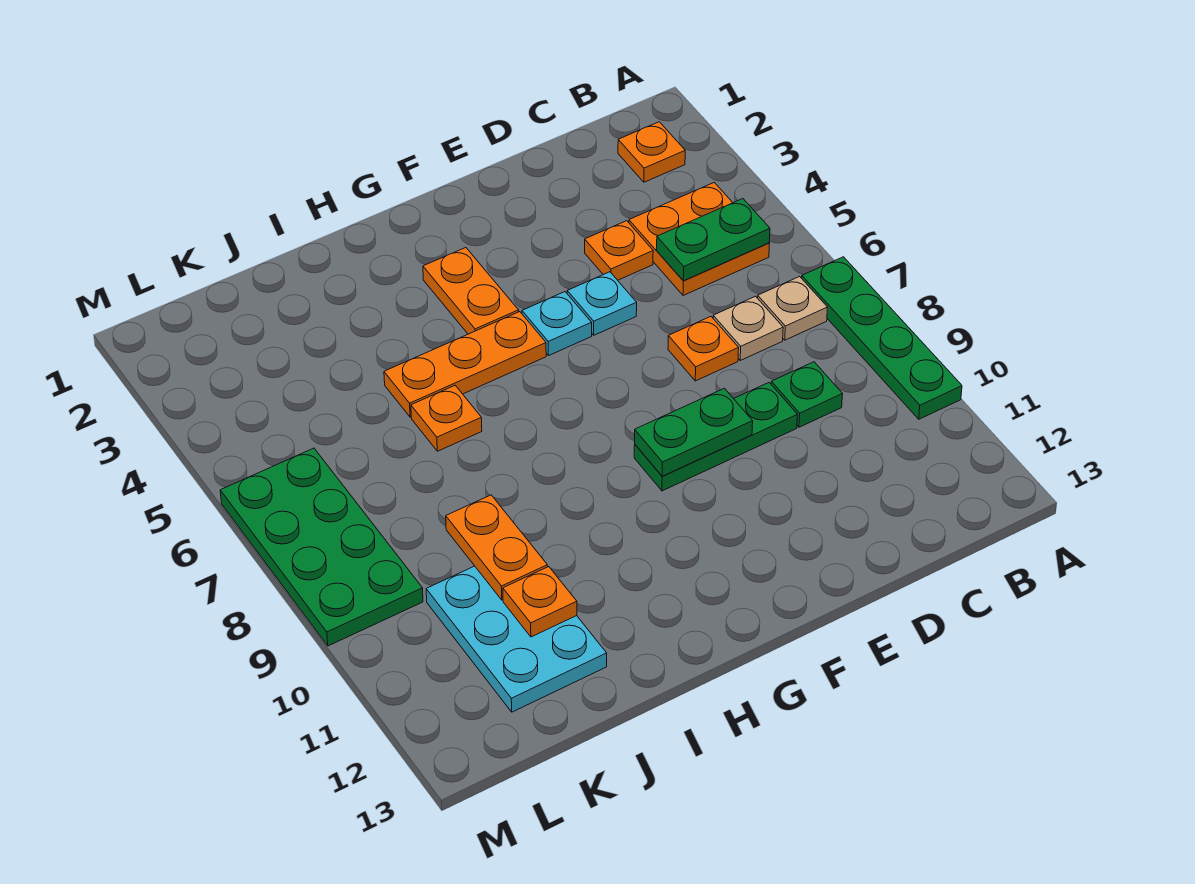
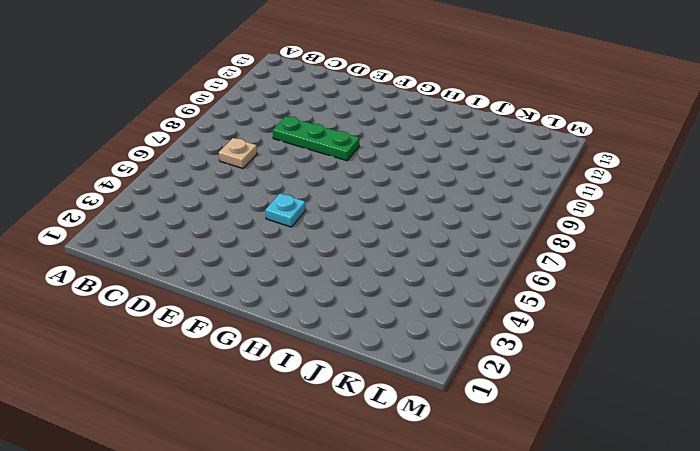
none -> green plate A7:A10 level 1
none -> orange plate B2 level 1
none -> orange plate B4:C5 level 1

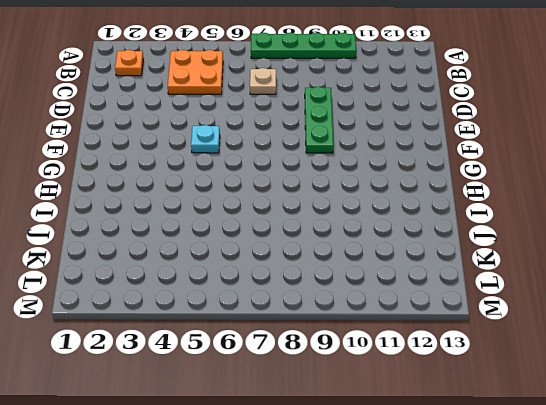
none -> tan plate B7 level 1
none -> green plate C9 level 1
none -> orange plate D4 level 1

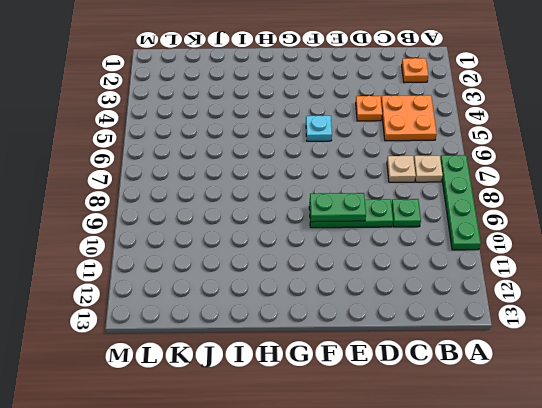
none -> orange plate D7 level 1
none -> cyan plate E5 level 1
none -> orange plate G3:G4 level 1

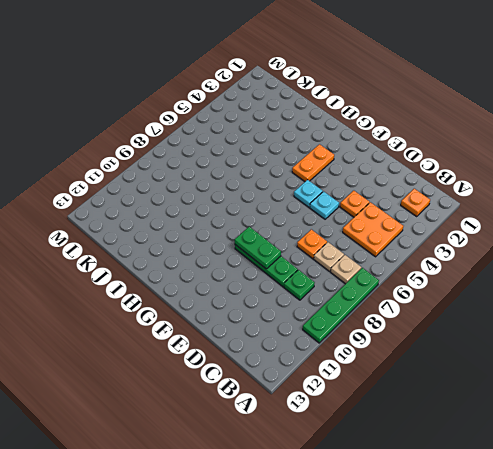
none -> orange plate G5:I5 level 1
none -> orange plate I6 level 1
none -> cyan plate J10:K12 level 1

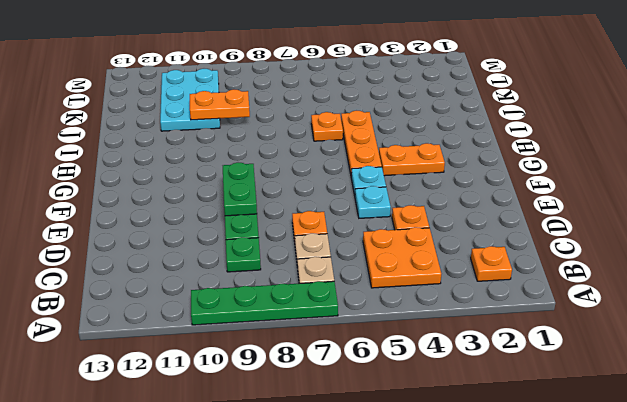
cyan plate J10:L11 level 1 -> cyan plate J10:K12 level 1
none -> green plate L6:M9 level 1
none -> green plate B5:C5 level 2
none -> orange plate J11 level 2

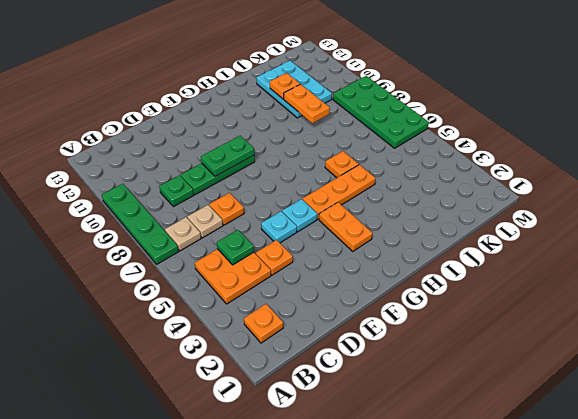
green plate C5 level 2 -> green plate B5:C5 level 2

